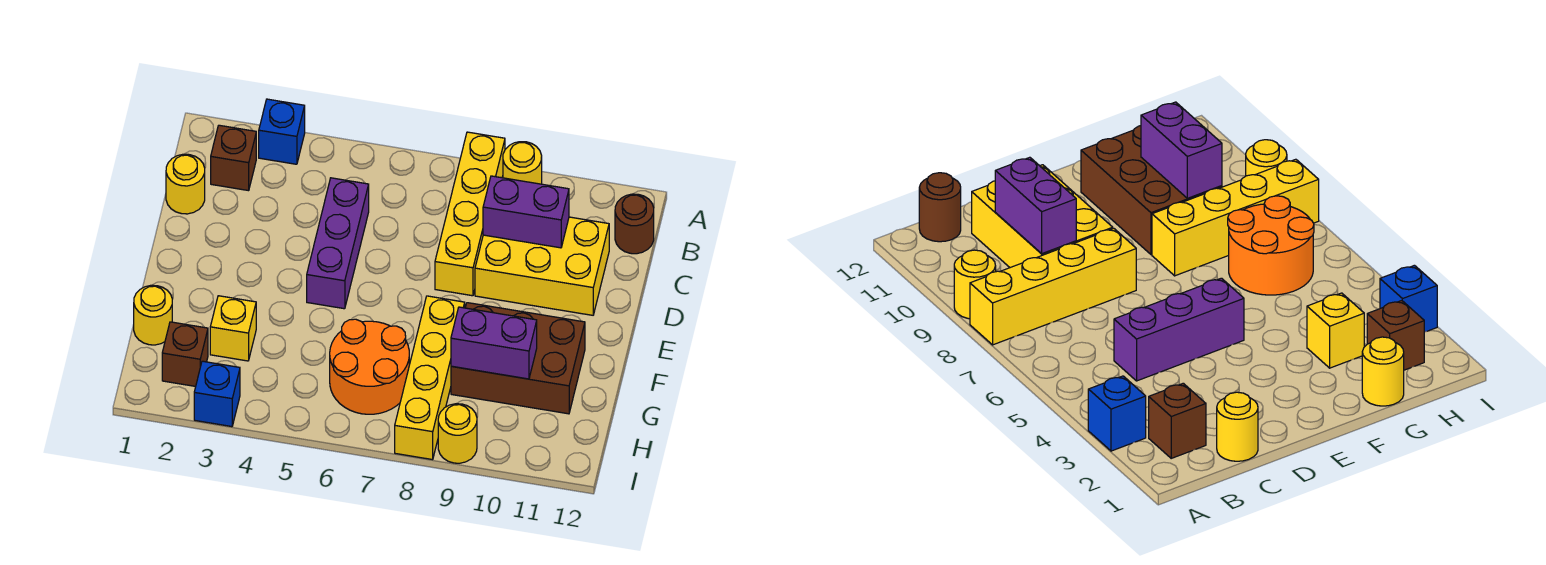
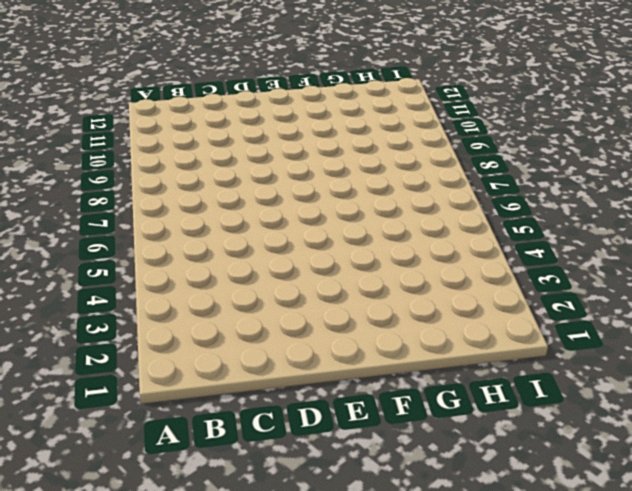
none -> blue brick A3 level 1
none -> yellow brick A8:D8 level 1
none -> yellow round brick A9 level 1

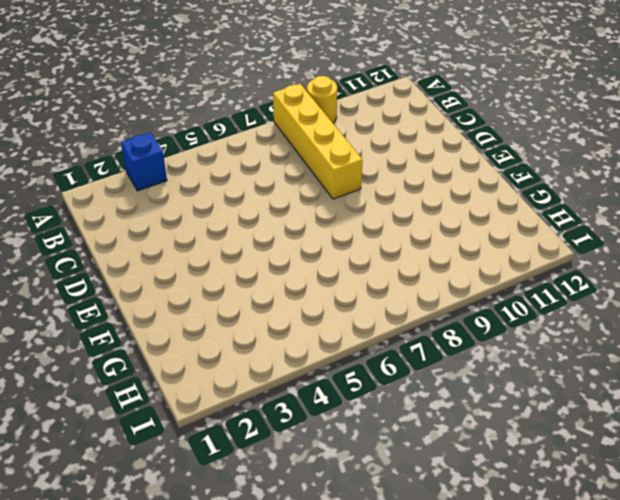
none -> brown brick B2 level 1
none -> brown round brick B12 level 1
none -> yellow round brick C1 level 1

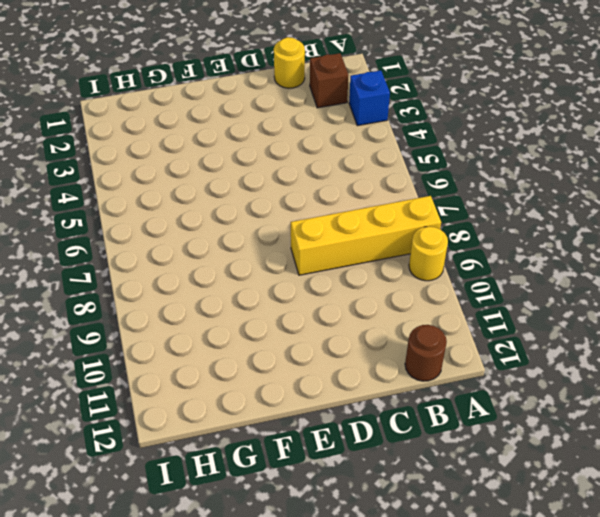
none -> purple brick C5:E5 level 1
none -> yellow brick C9:D11 level 1
none -> yellow brick F8:I8 level 1

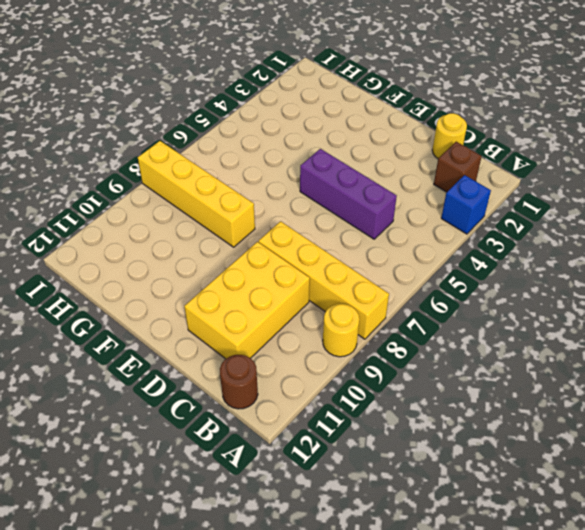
none -> brown brick F9:G11 level 1
none -> yellow round brick G1 level 1
none -> yellow brick G3 level 1

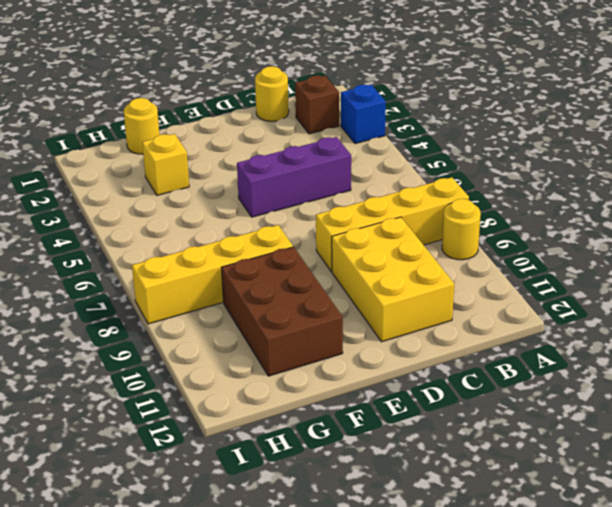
none -> brown round brick B12 level 1
none -> orange round brick G6:H7 level 1
none -> brown brick H2 level 1

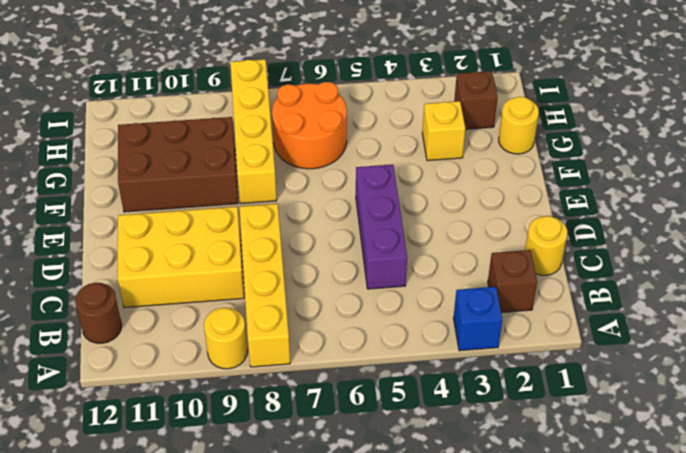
none -> blue brick I3 level 1
none -> yellow round brick I9 level 1
none -> purple brick C9:C10 level 2

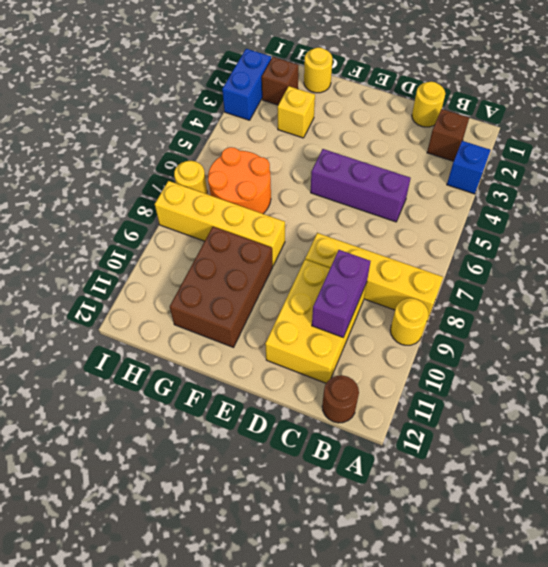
blue brick I2:I3 level 1 -> blue brick I3 level 1
yellow round brick I7 level 1 -> yellow round brick I9 level 1
none -> purple brick G9:G10 level 2

